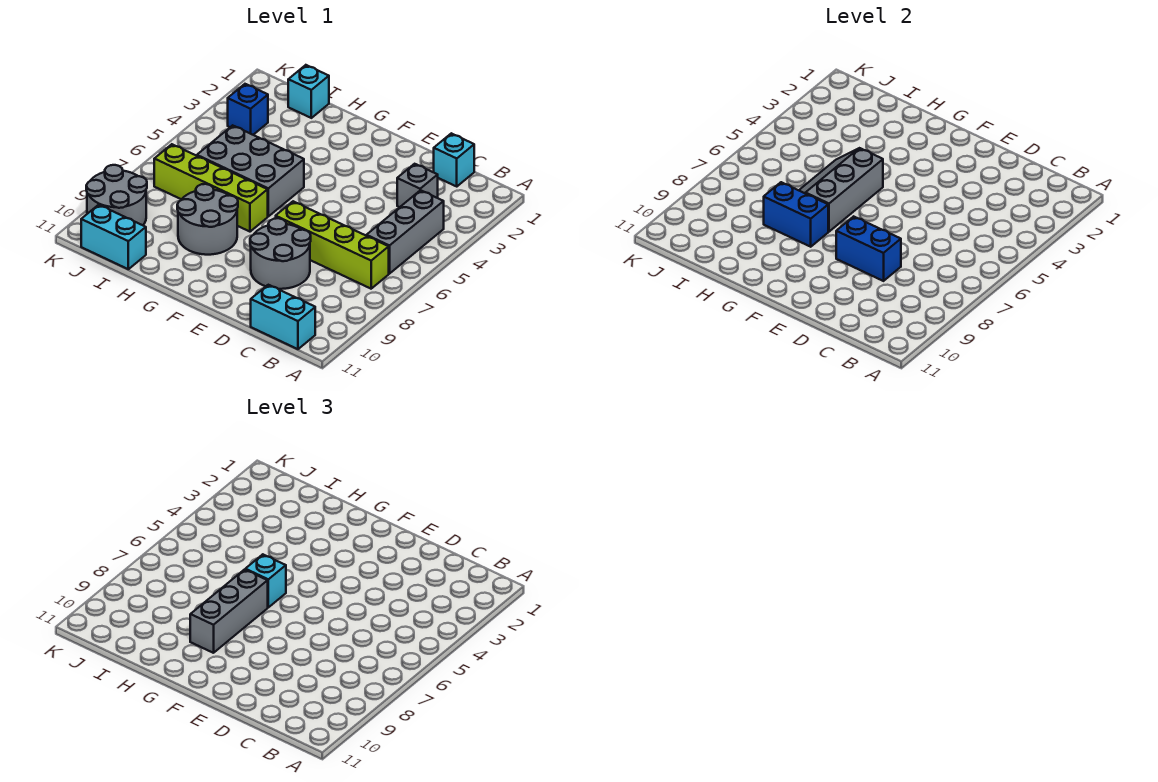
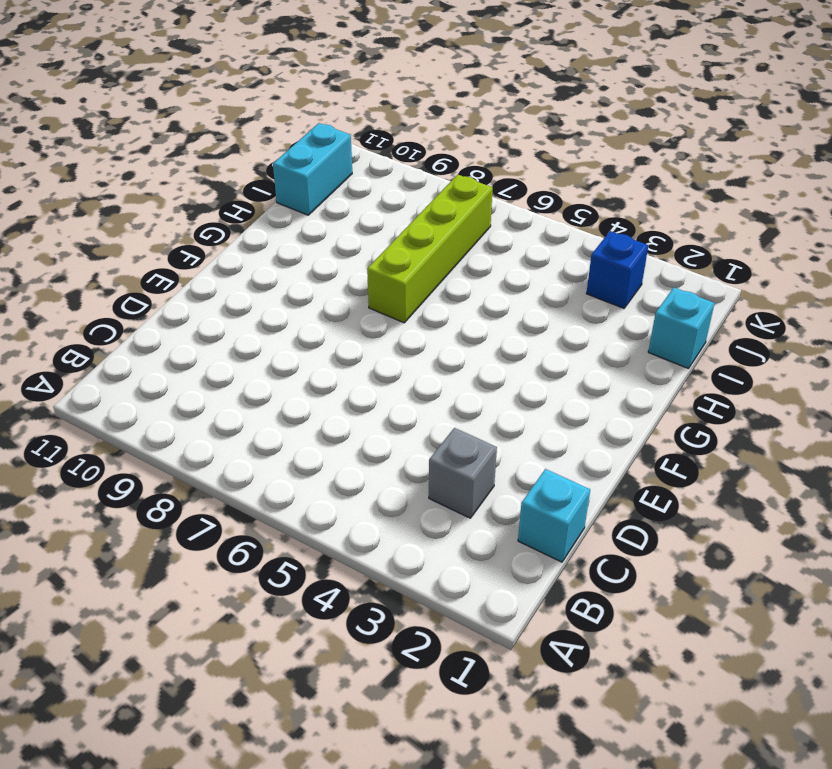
none -> grey brick B4:B6 level 1
none -> lime brick B7:E7 level 1
none -> cyan brick B11:C11 level 1

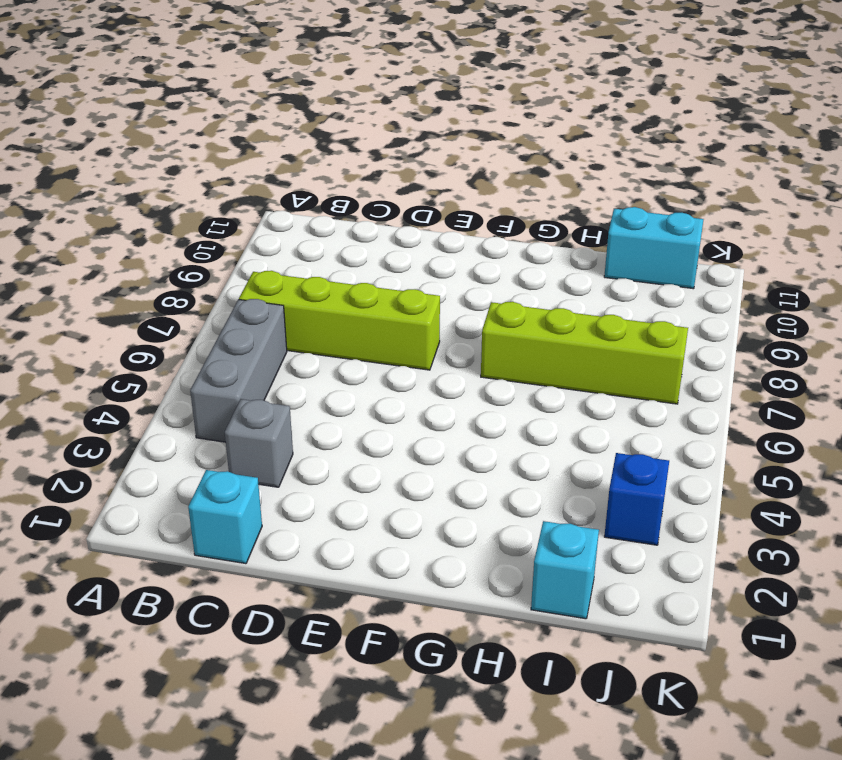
none -> cyan brick B11:C11 level 1
none -> grey round brick D8:E9 level 1
none -> grey brick G5:I6 level 1

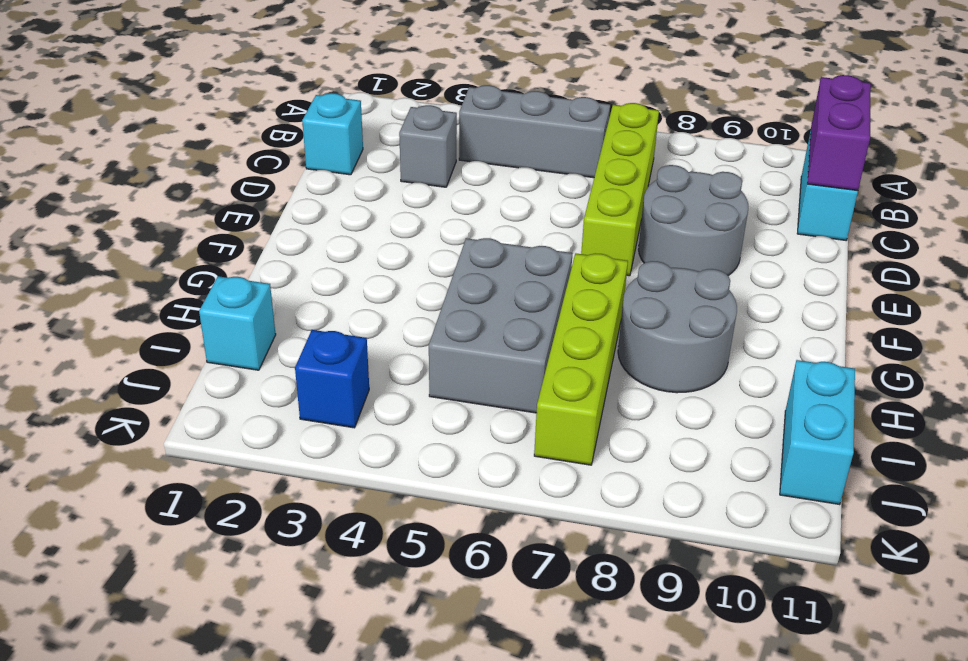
purple brick B11:C11 level 2 -> none
none -> grey round brick J9:K10 level 1
none -> blue brick D8:E8 level 2
none -> grey slope G5:H7 level 2 top G

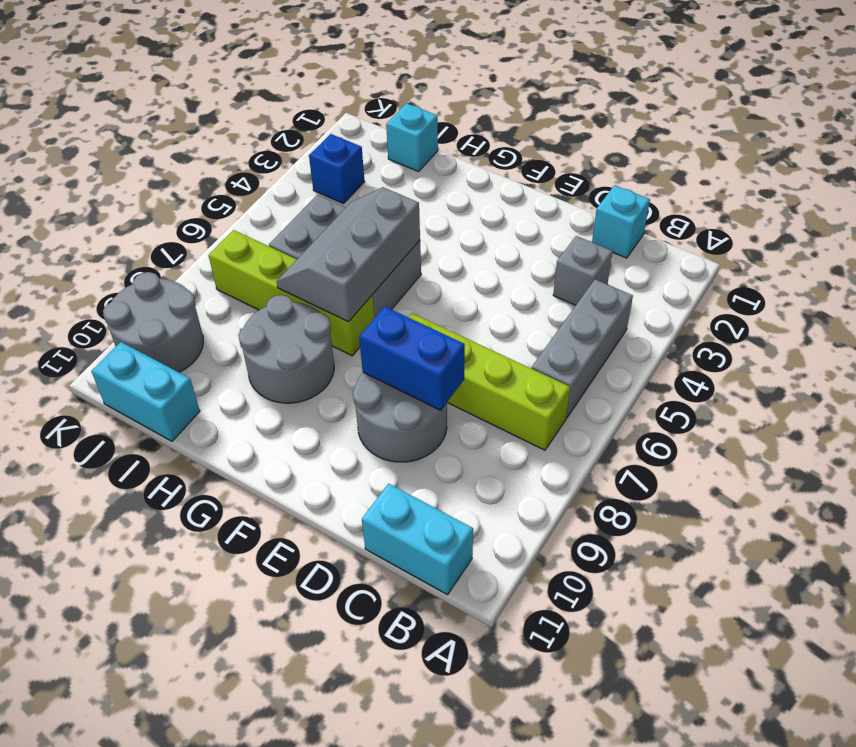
none -> blue brick G8:H8 level 2
none -> cyan brick G6 level 3
none -> grey brick G7:G9 level 3

